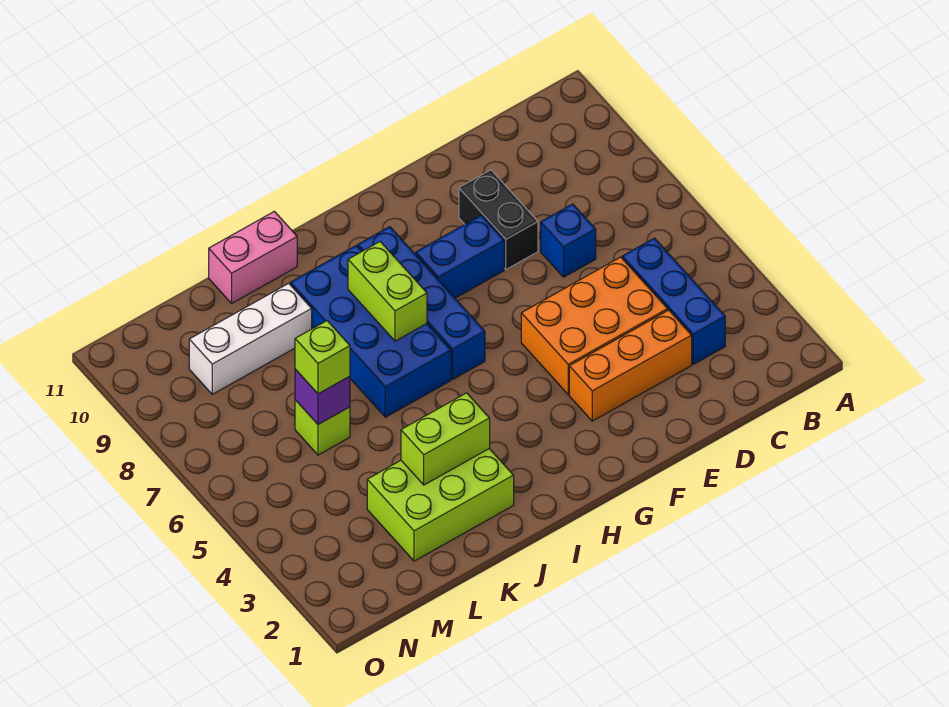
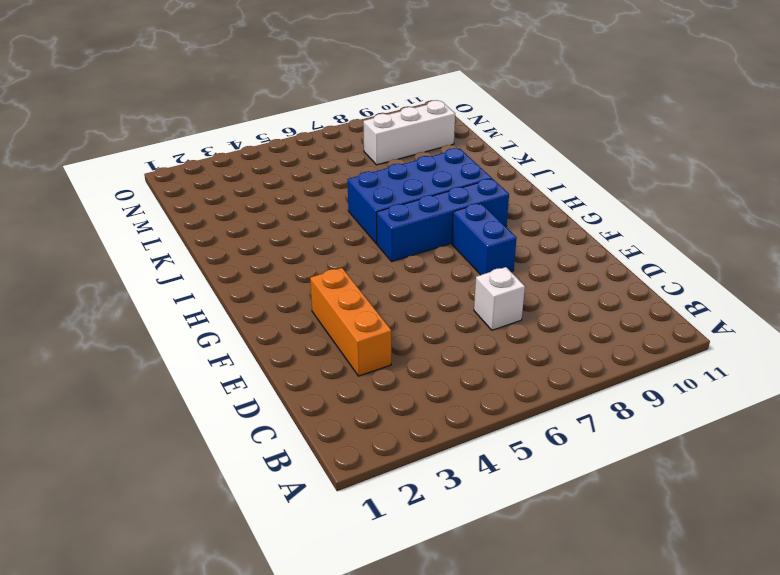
white brick D7 level 1 -> blue brick D7 level 1
white brick M8:M10 level 1 -> white brick K9:M9 level 1
none -> blue brick C3:C5 level 1
none -> orange brick D4:F5 level 1
none -> black brick E8:E9 level 1

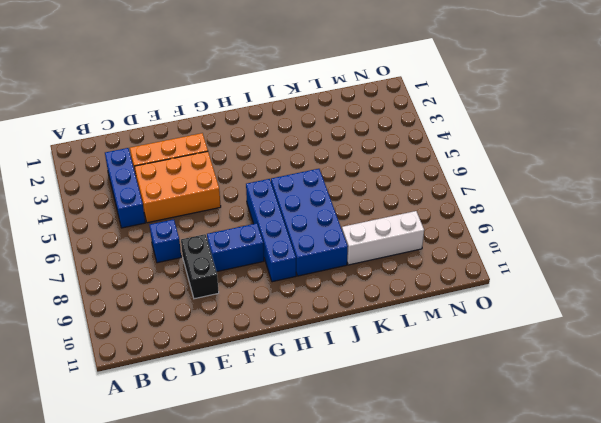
none -> lime brick J2:L3 level 1
none -> pink brick J11:K11 level 1
none -> lime brick L6 level 1

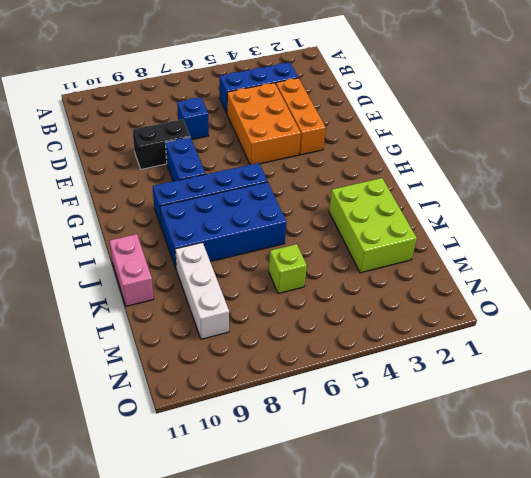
none -> lime brick I7:I8 level 2
none -> lime brick J3:K3 level 2
none -> purple brick L6 level 2

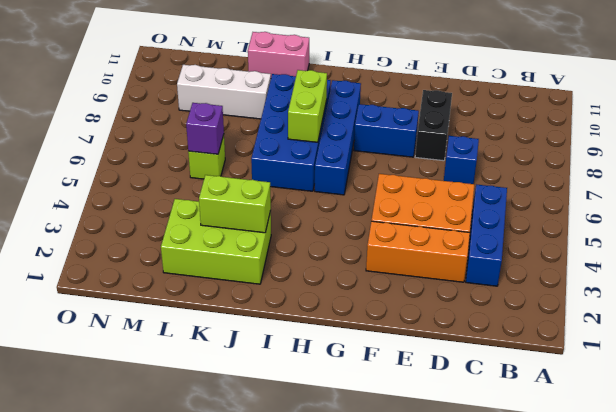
none -> lime brick L6 level 3

